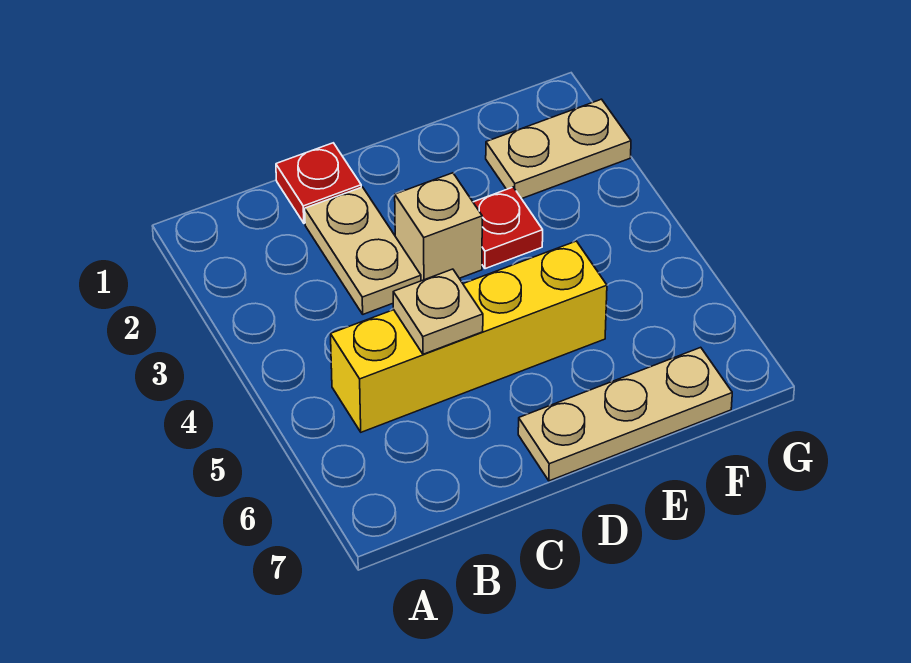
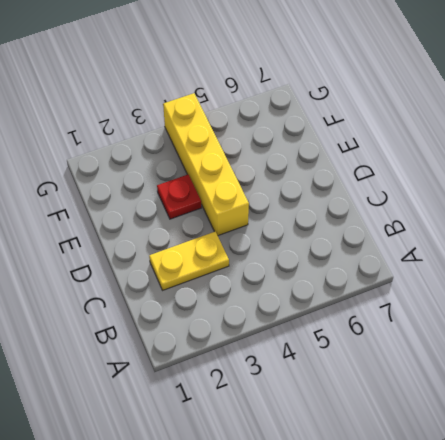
yellow plate C2:C3 level 1 -> tan plate C2:C3 level 1
yellow brick D4:G4 level 1 -> yellow brick B5:E5 level 1
none -> red plate C1 level 1
none -> tan brick D3 level 1

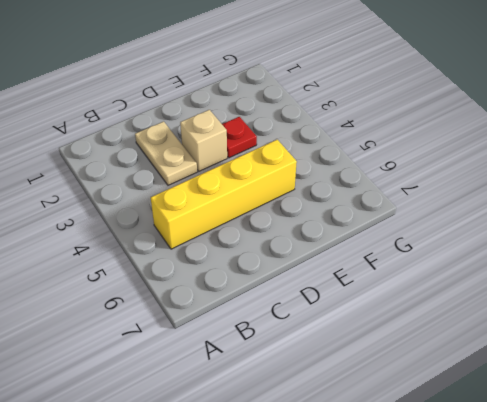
none -> red plate C1 level 1
none -> tan plate D7:F7 level 1

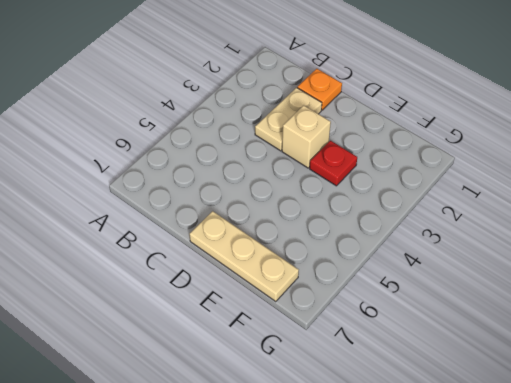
orange plate C1 level 1 -> red plate C1 level 1
none -> yellow brick B5:E5 level 1
none -> tan plate F2:G2 level 1

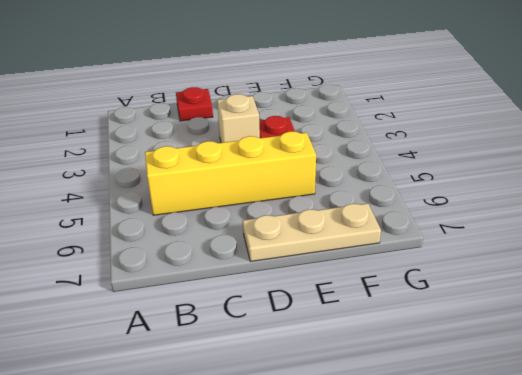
none -> tan plate C2:C3 level 1
none -> tan plate F2:G2 level 1

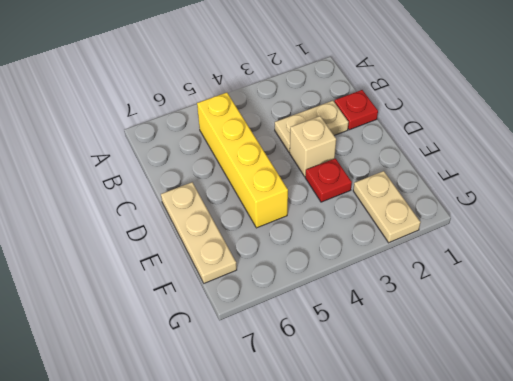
none -> tan plate C5 level 2

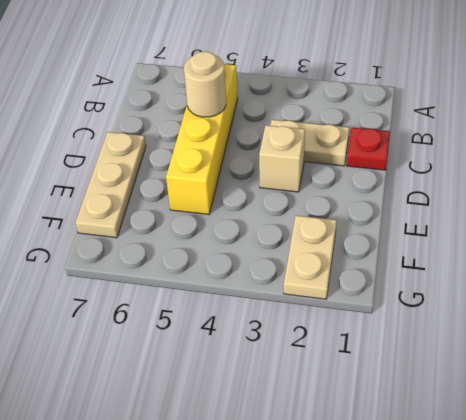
tan round brick C5 level 2 -> tan plate C5 level 2
none -> red plate E3 level 1

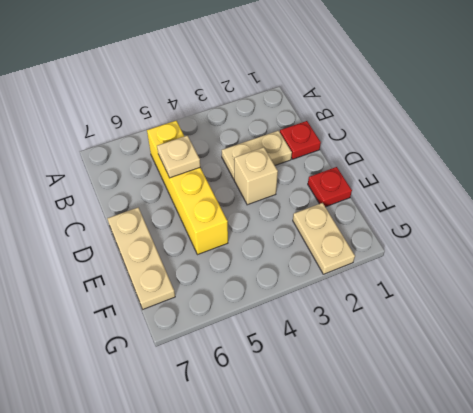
red plate E1 level 1 -> red plate E3 level 1

